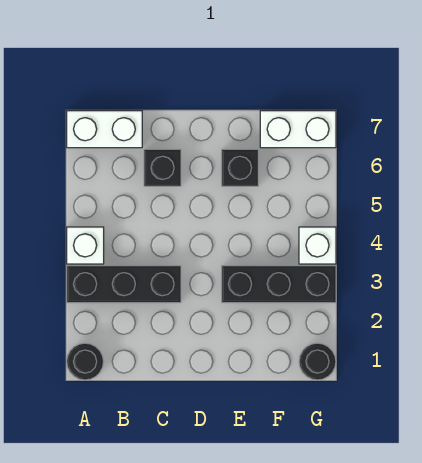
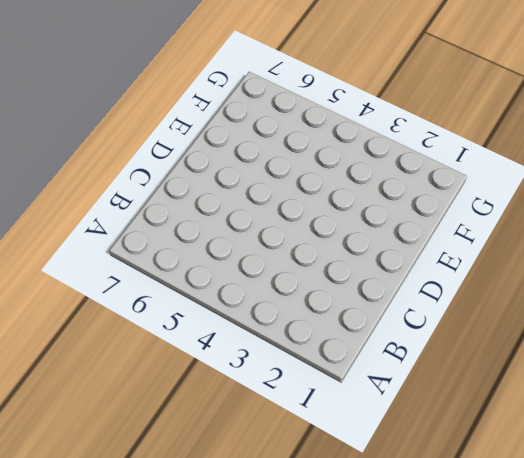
none -> black round brick A1 level 1
none -> black brick A3:C3 level 1

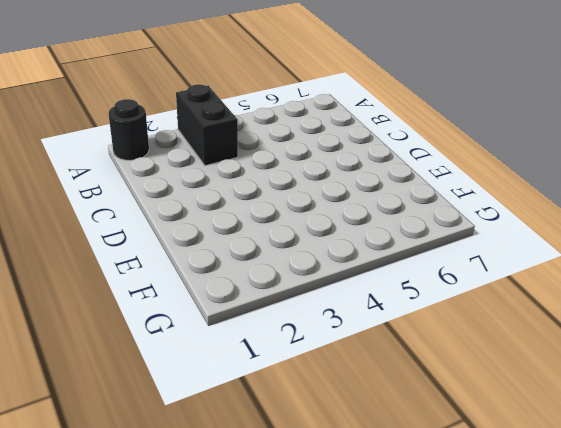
black brick A3:B3 level 1 -> black brick A3:C3 level 1
none -> white brick A4 level 1
none -> white brick A7:B7 level 1

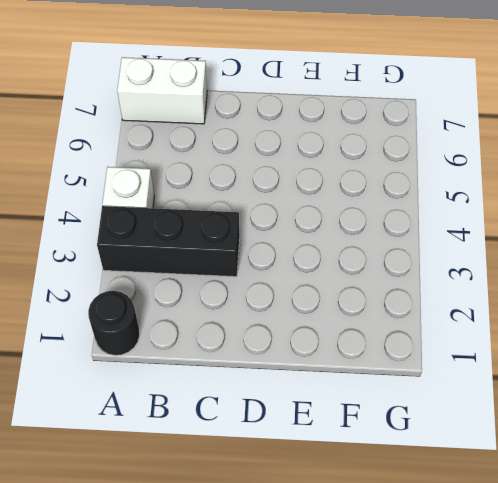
none -> black brick C6 level 1
none -> black brick E3:G3 level 1

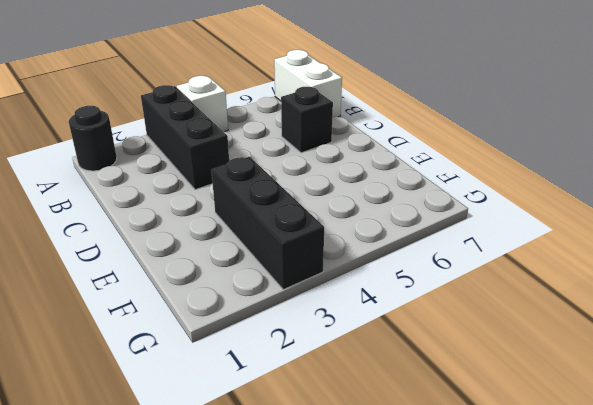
none -> black brick E6 level 1
none -> white brick F7:G7 level 1

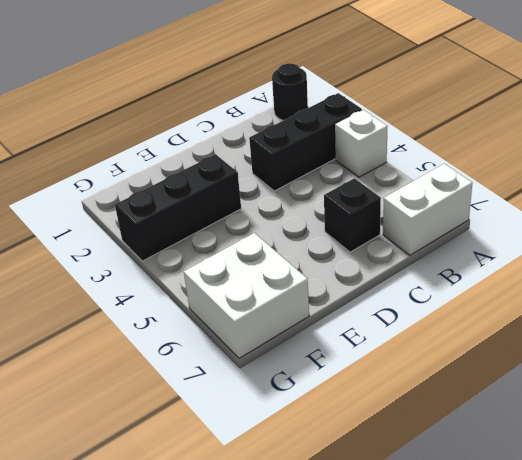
white brick F6:G7 level 1 -> white brick F7:G7 level 1
none -> black brick E6 level 1
none -> black round brick G1 level 1

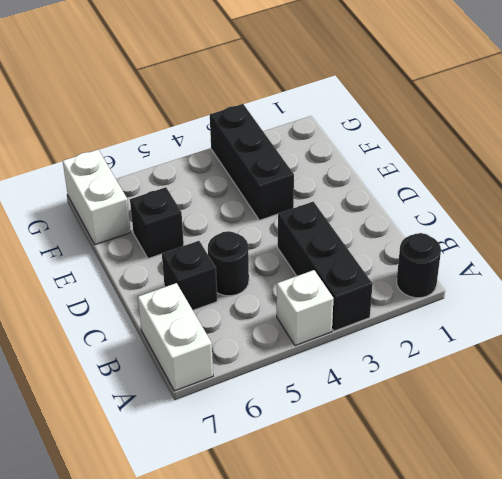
black round brick C5 level 1 -> black round brick G1 level 1
none -> white brick G4 level 1

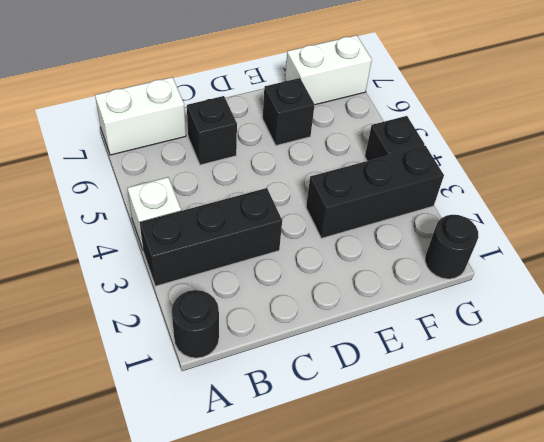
black brick G4 level 1 -> white brick G4 level 1

